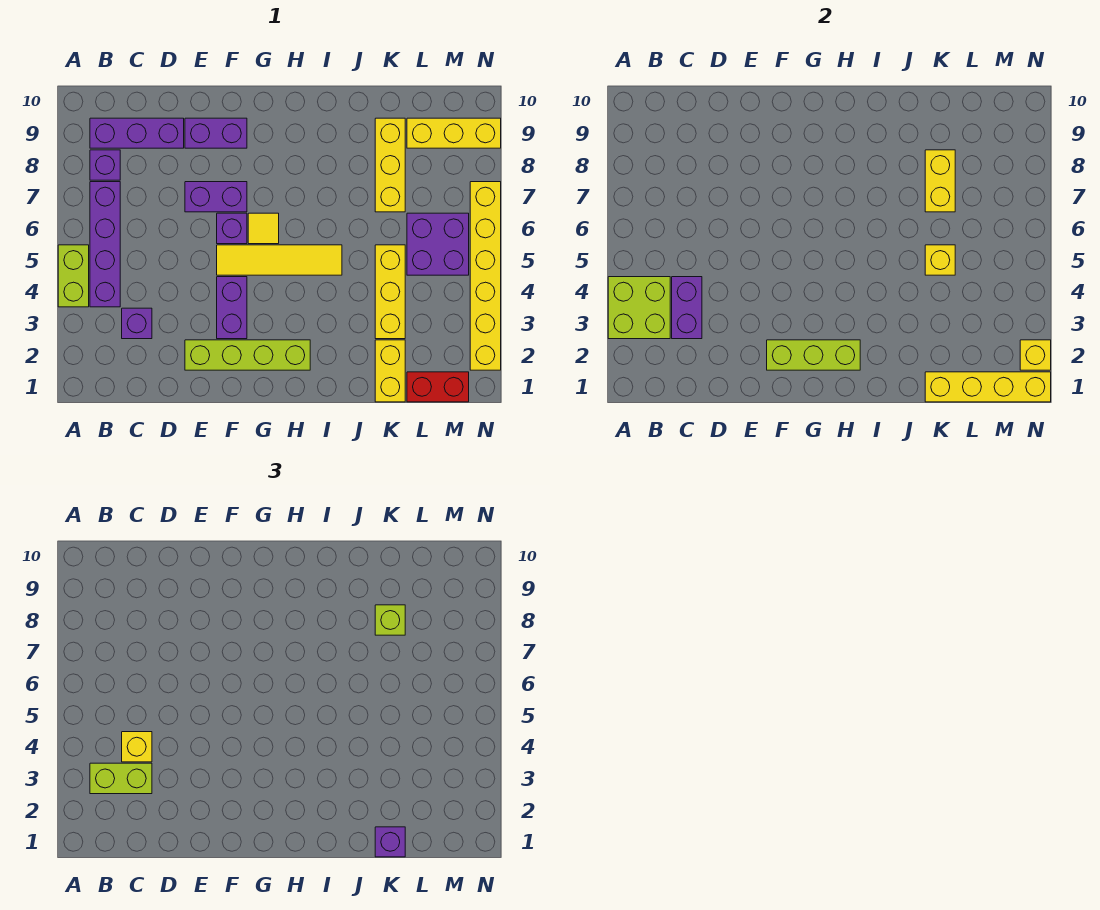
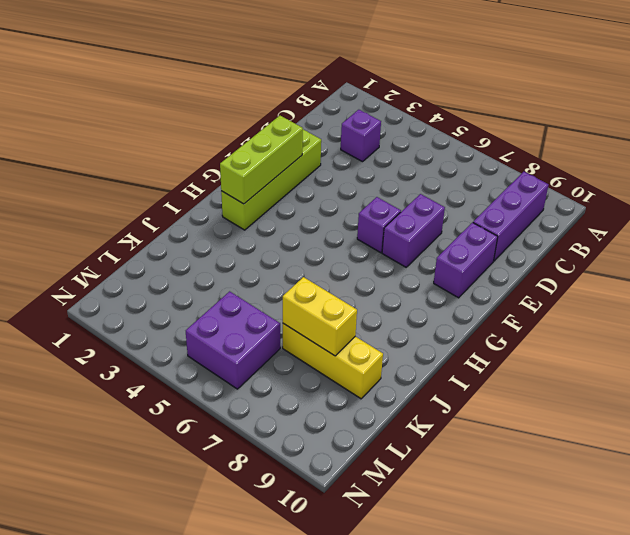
none -> lime brick A4:A5 level 1
none -> purple brick B4:B7 level 1
none -> purple brick B8 level 1
none -> purple brick F3:F4 level 1

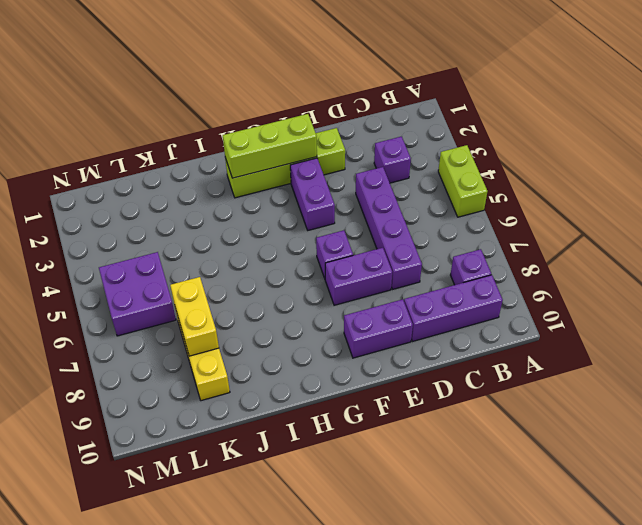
purple brick D4:D7 level 1 -> purple brick B4:B7 level 1
none -> yellow tile F5:I5 level 1
none -> yellow tile G6 level 1
none -> yellow brick K1:K2 level 1
none -> yellow brick K3:K5 level 1

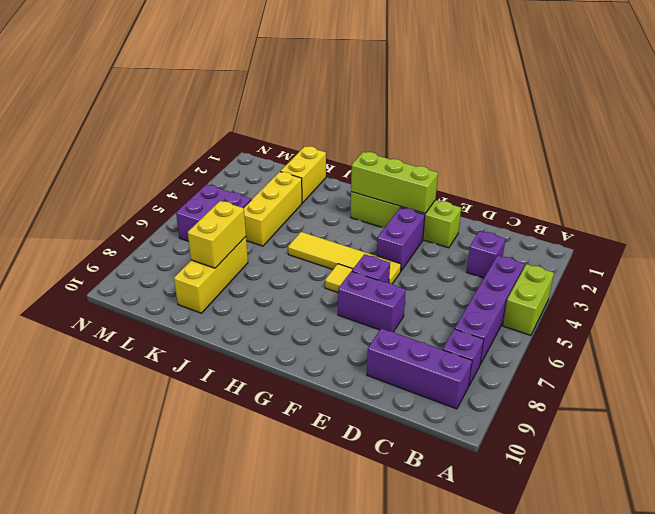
none -> purple brick E9:F9 level 1
none -> red brick L1:M1 level 1
none -> yellow brick L9:N9 level 1
none -> yellow brick N2:N7 level 1

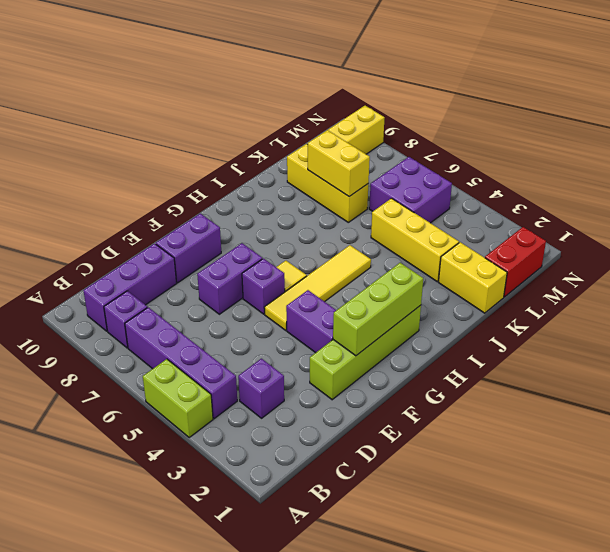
none -> yellow brick N2:N7 level 1
none -> lime brick A3:B4 level 2
none -> purple brick C3:C4 level 2
none -> yellow brick K1:N1 level 2

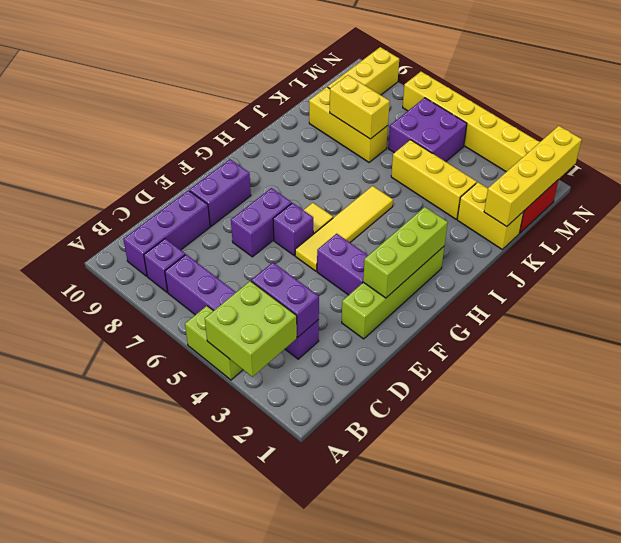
none -> yellow brick K5 level 2
none -> yellow brick N2 level 2
none -> lime brick B3:C3 level 3
none -> yellow brick C4 level 3

